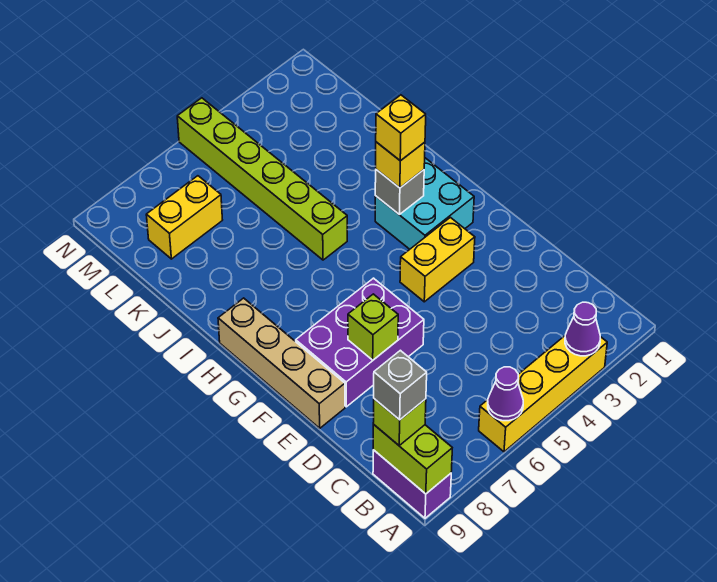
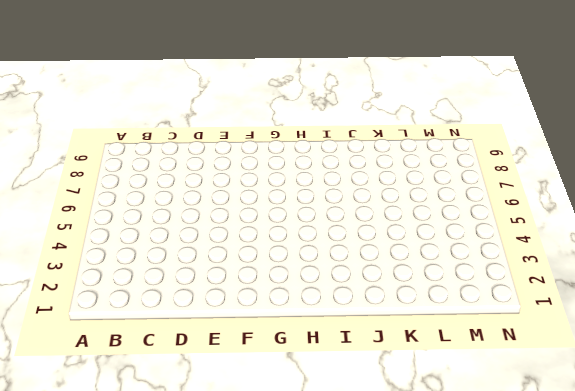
none -> yellow brick A3:A6 level 1
none -> purple brick A9:B9 level 1
none -> purple brick E6:F8 level 1

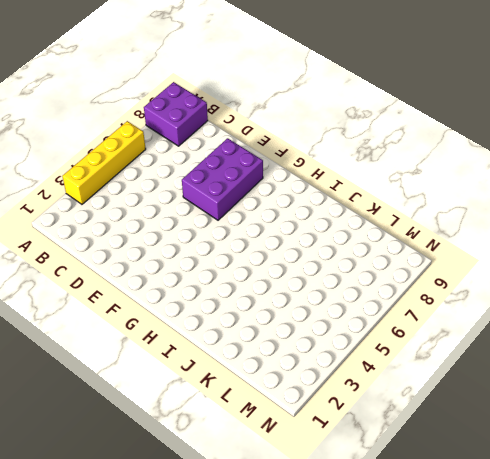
purple brick A8:B9 level 1 -> purple brick A9:B9 level 1
none -> tan brick E9:H9 level 1
none -> yellow brick F3:F4 level 1
none -> cyan brick G2:H3 level 1

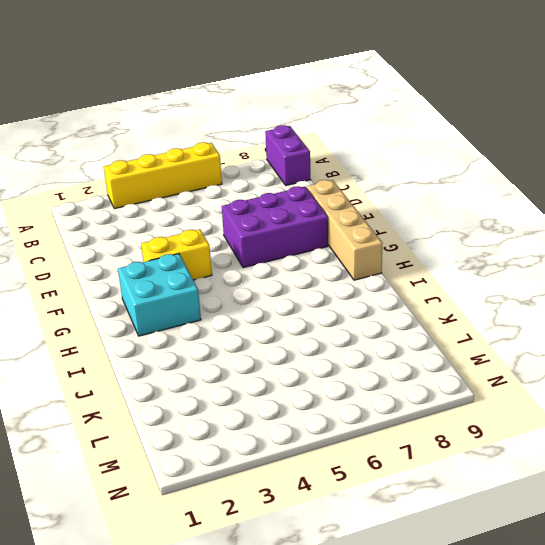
none -> lime brick I5:N5 level 1
none -> yellow brick L7:L8 level 1
none -> purple cone A3 level 2

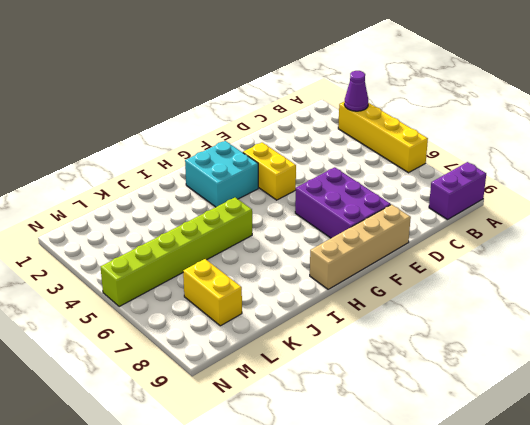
none -> purple cone A6 level 2
none -> lime brick A9:B9 level 2
none -> lime brick E7 level 2

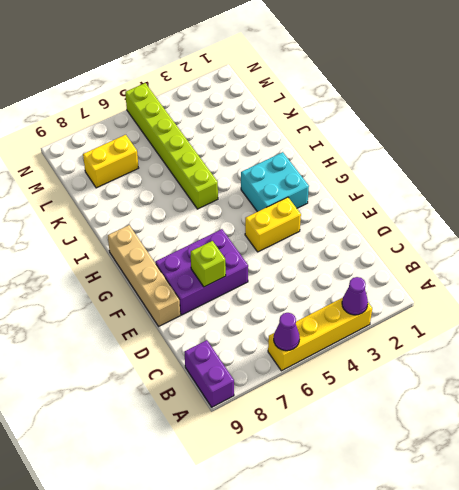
none -> lime brick A9:B9 level 2
none -> grey brick H3 level 2
none -> lime brick B9 level 3

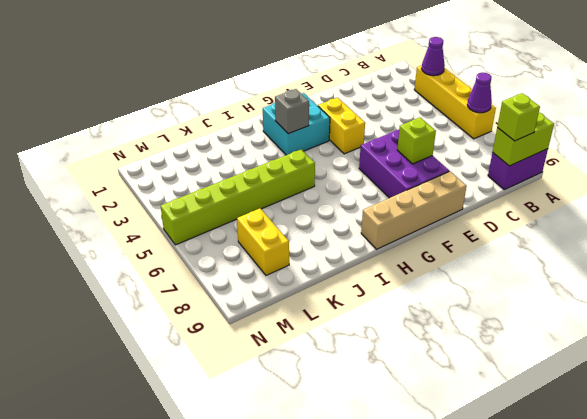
none -> yellow brick H3 level 3
none -> grey brick B9 level 4
none -> yellow brick H3 level 4

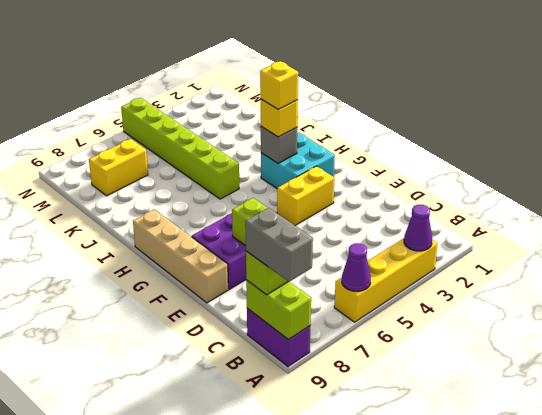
grey brick A9:B9 level 4 -> grey brick B9 level 4

